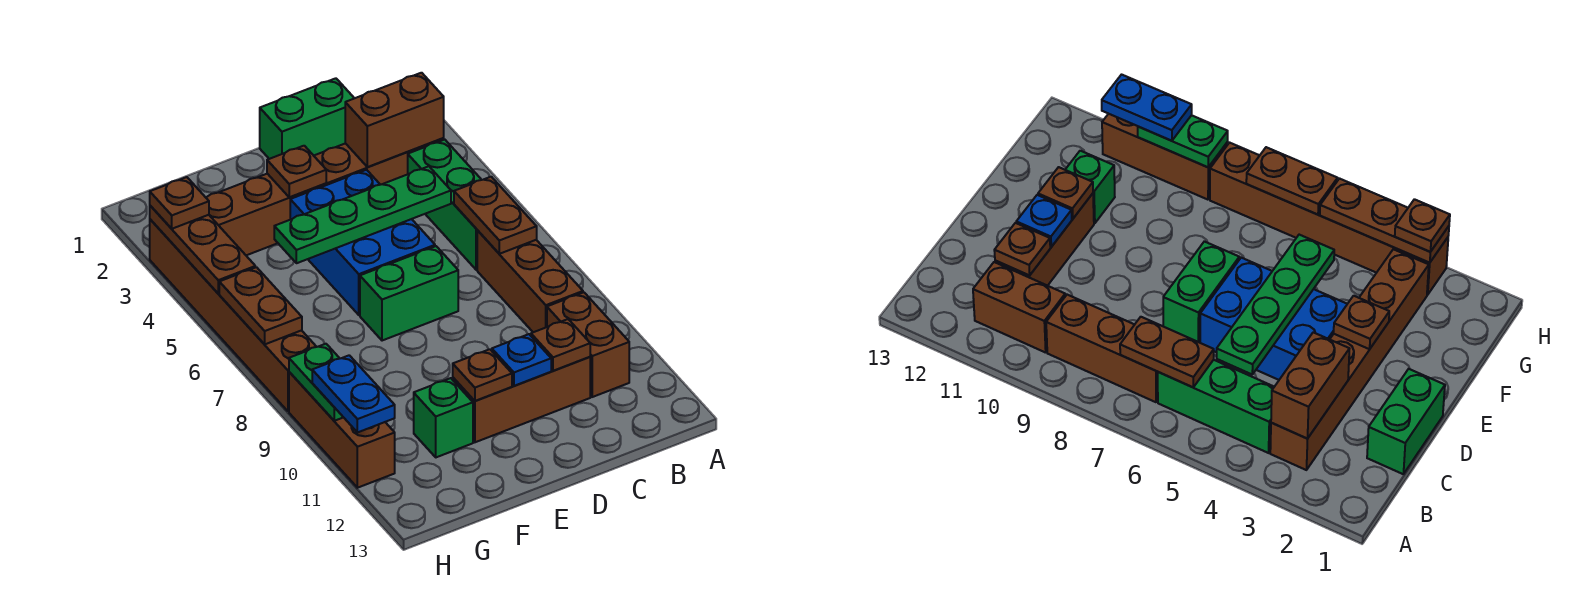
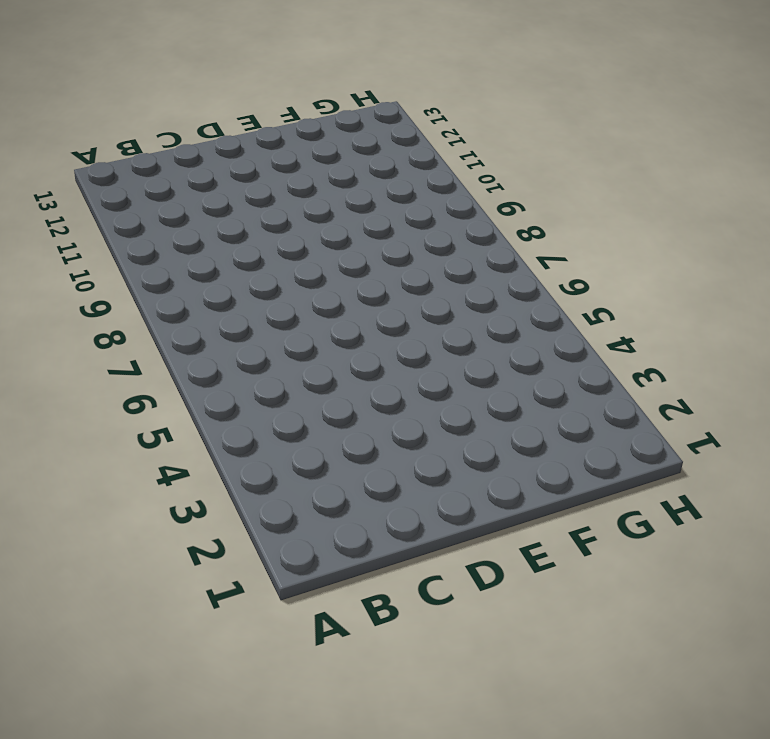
none -> brown brick B3:G3 level 1
none -> green brick B4:B6 level 1
none -> brown brick B7:B9 level 1

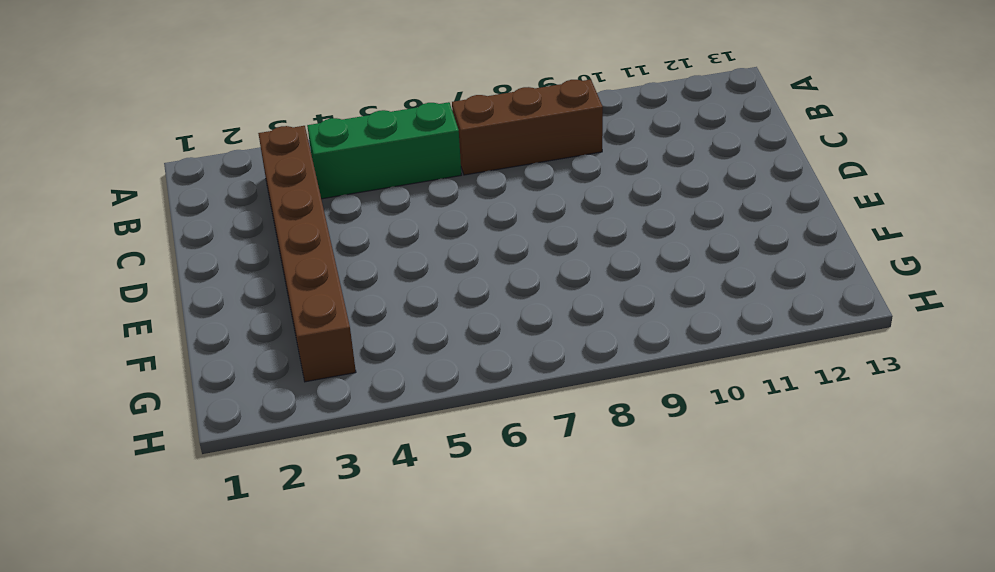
none -> brown brick B10:B11 level 1
none -> green brick C1:D1 level 1
none -> brown brick C11:E11 level 1

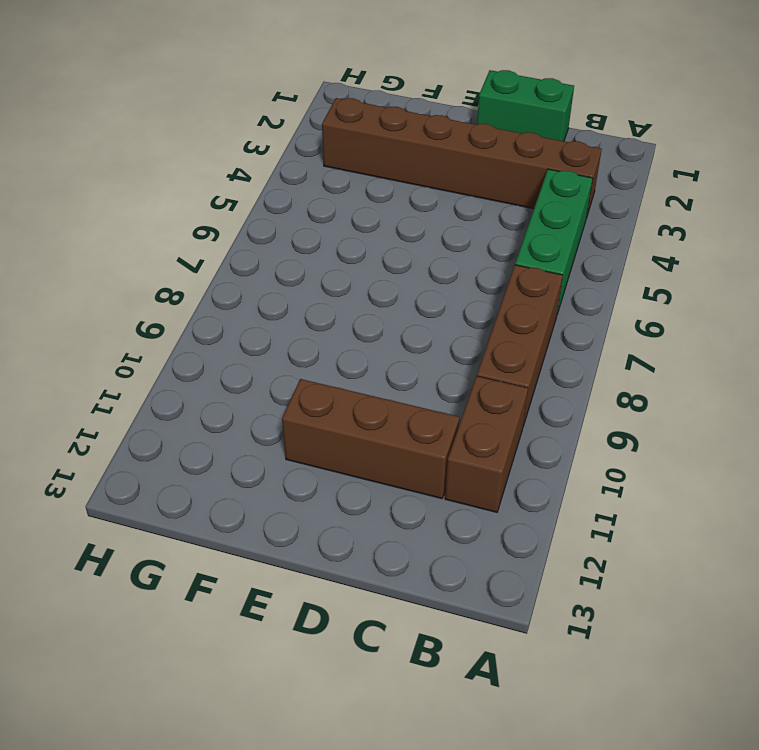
none -> blue brick D4:E6 level 1
none -> green brick D7:E7 level 1
none -> green brick F11 level 1

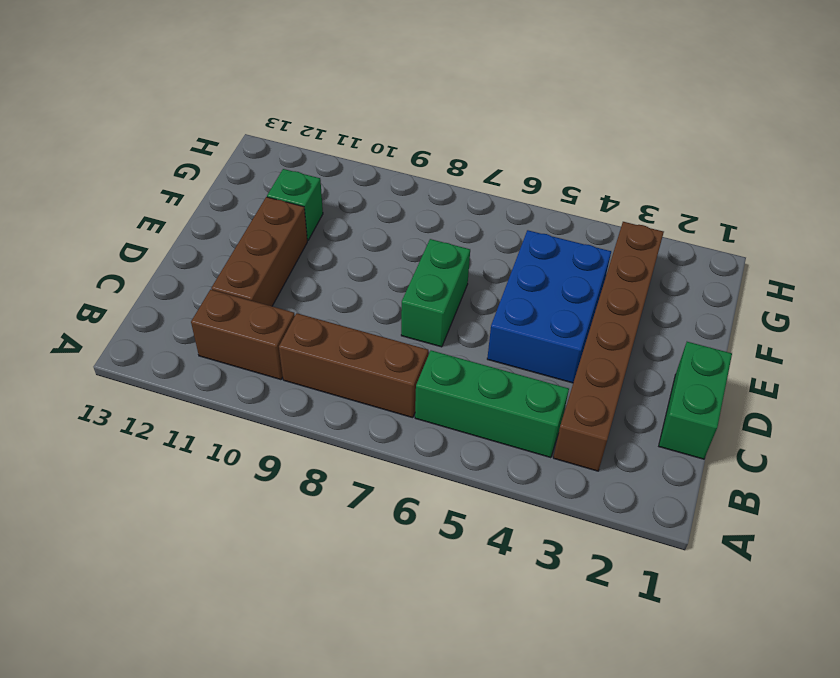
blue brick D4:F5 level 1 -> blue brick D4:E6 level 1
none -> brown brick H3:H8 level 1
none -> brown brick H9:H11 level 1
none -> brown brick B3:C3 level 2

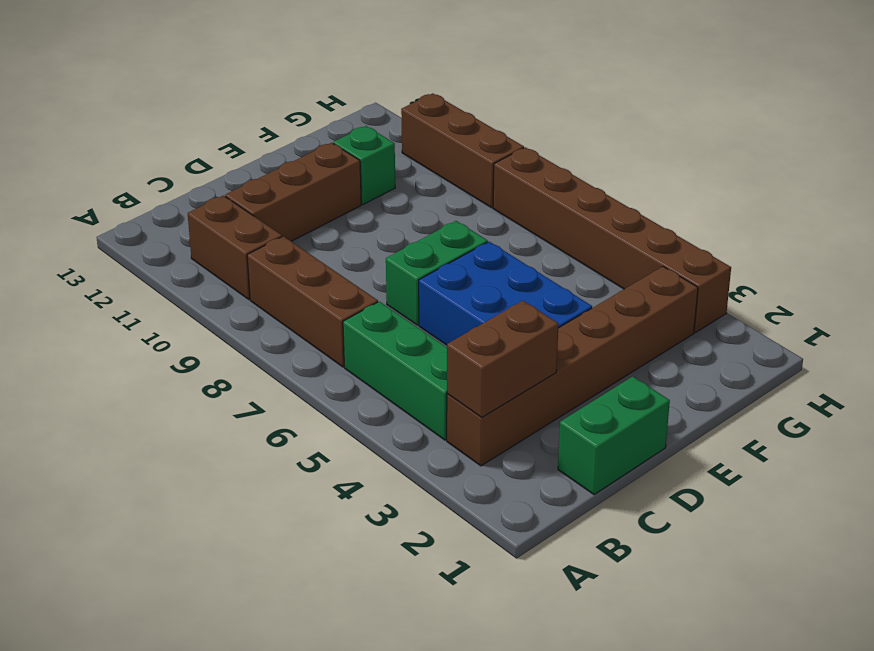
none -> brown plate B6:B7 level 2
none -> green plate C5:F5 level 2
none -> brown plate C11 level 2

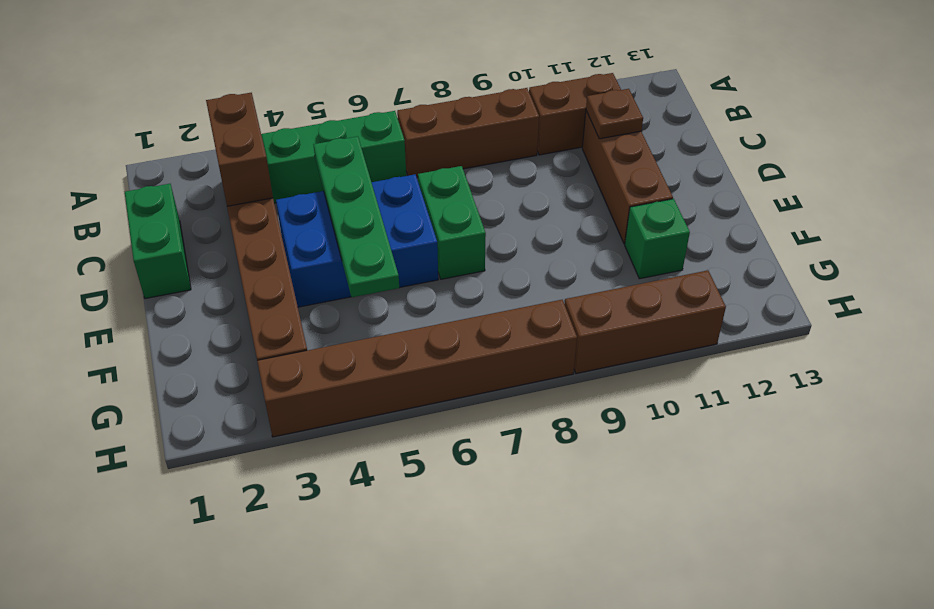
none -> brown plate B6:B7 level 2
none -> blue plate D11 level 2
none -> brown plate E3 level 2

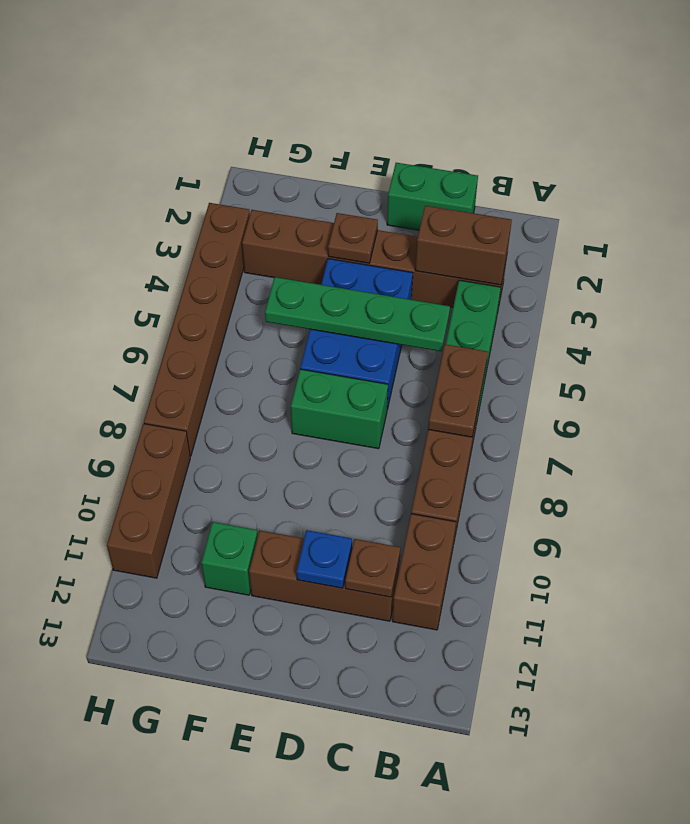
none -> brown plate E11 level 2
none -> brown plate H3:H5 level 2
none -> brown plate H6:H7 level 2

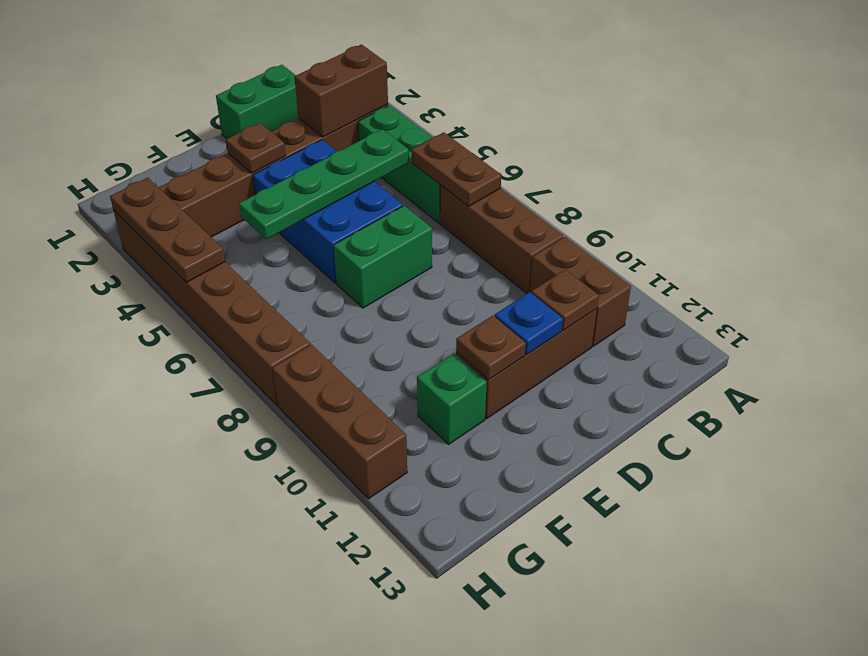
none -> brown plate H6:H7 level 2
none -> green plate H9:H10 level 2
none -> brown plate H3 level 3

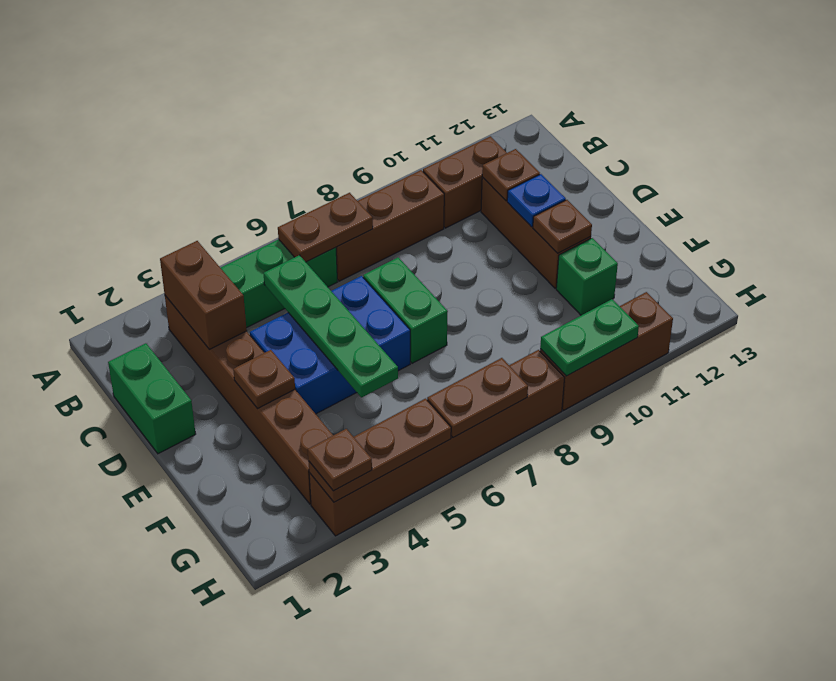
none -> blue plate H10:H11 level 3

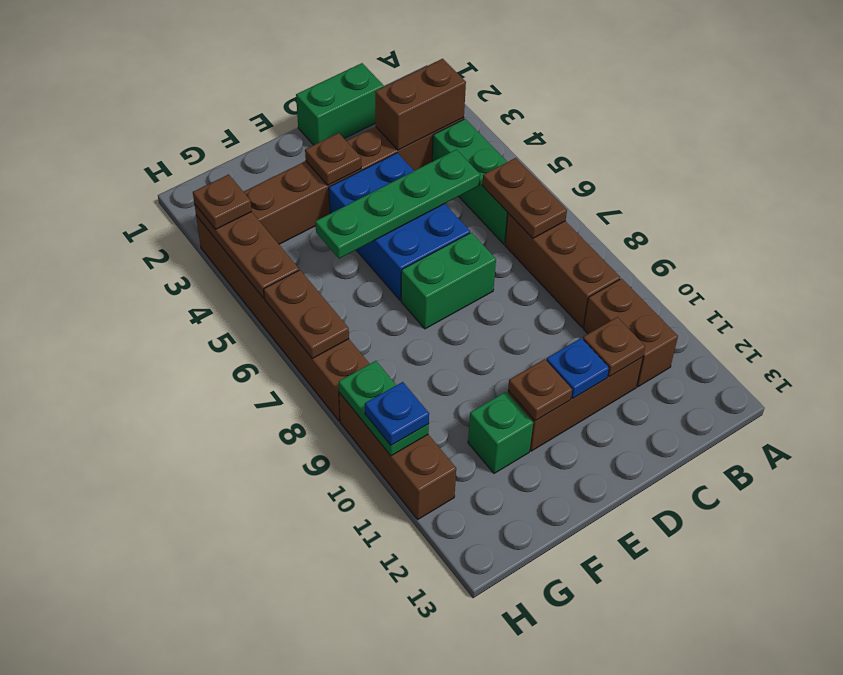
blue plate H10 level 3 -> blue plate H10:H11 level 3

